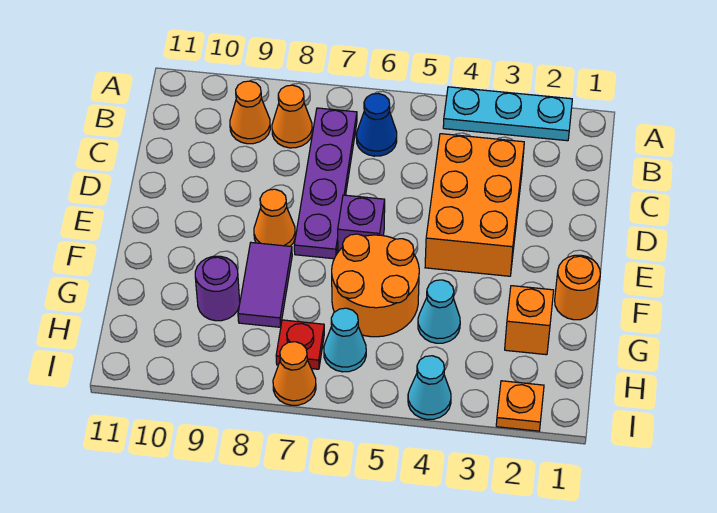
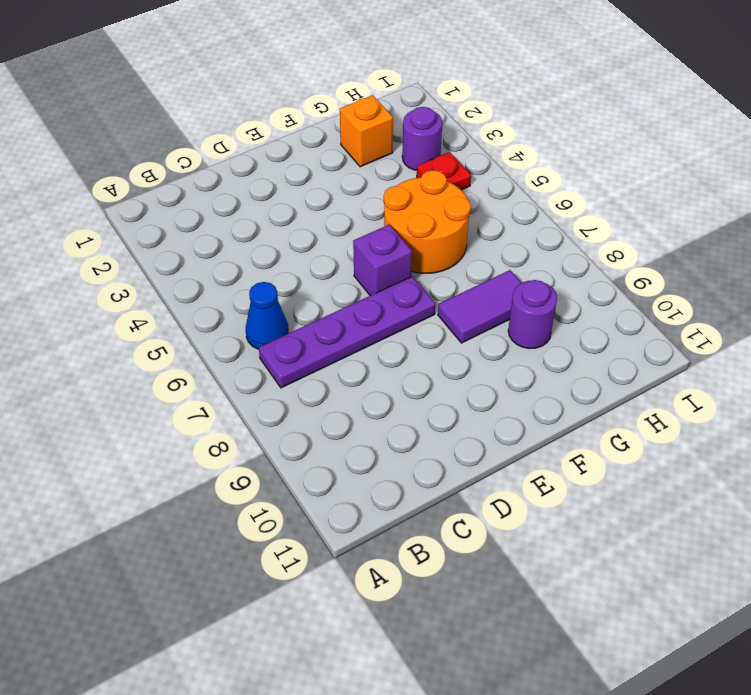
purple round brick H3 level 1 -> none
red plate H4 level 1 -> red plate H7 level 1
none -> cyan plate A2:A4 level 1
none -> orange cone B8 level 1
none -> orange cone B9 level 1

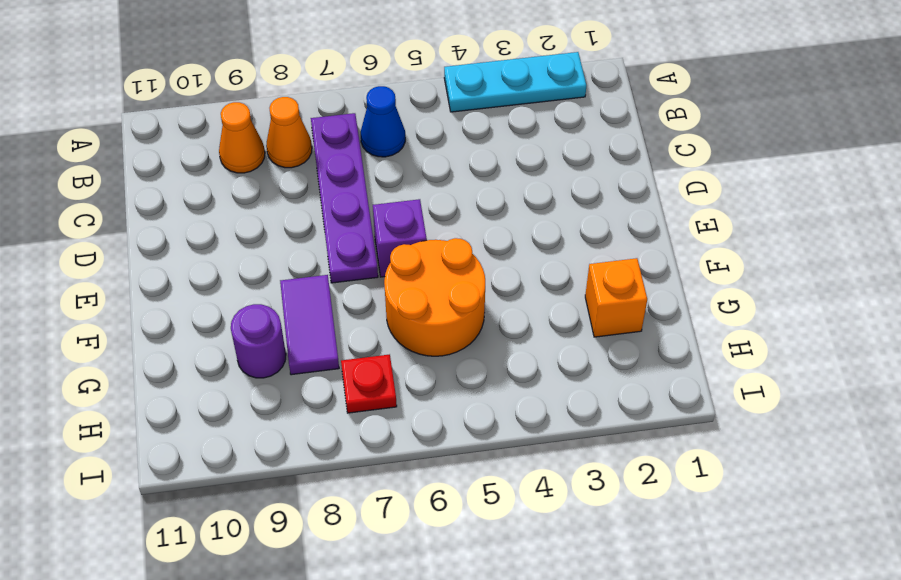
none -> orange brick C3:E4 level 1
none -> orange cone E8 level 1
none -> orange round brick F1 level 1

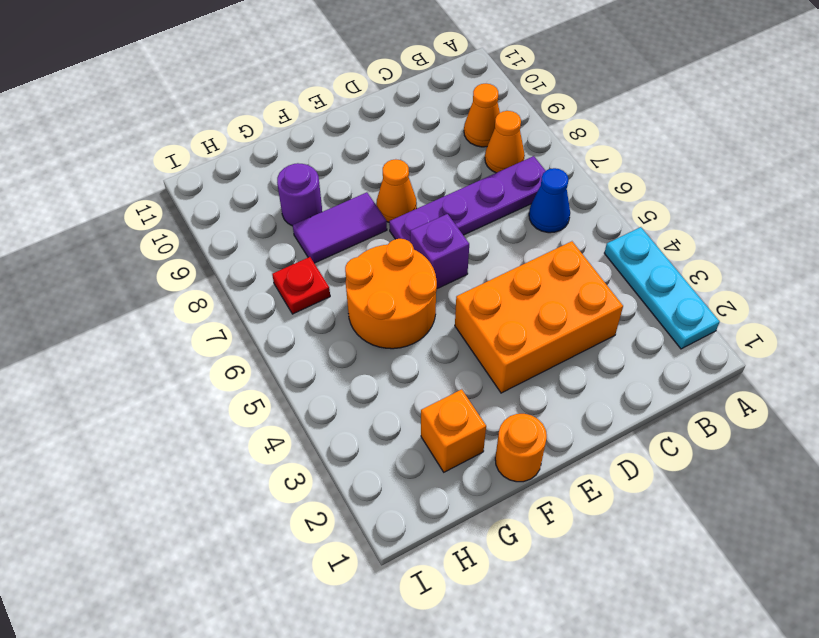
none -> cyan cone G4 level 1
none -> cyan cone H6 level 1
none -> orange plate I2 level 1

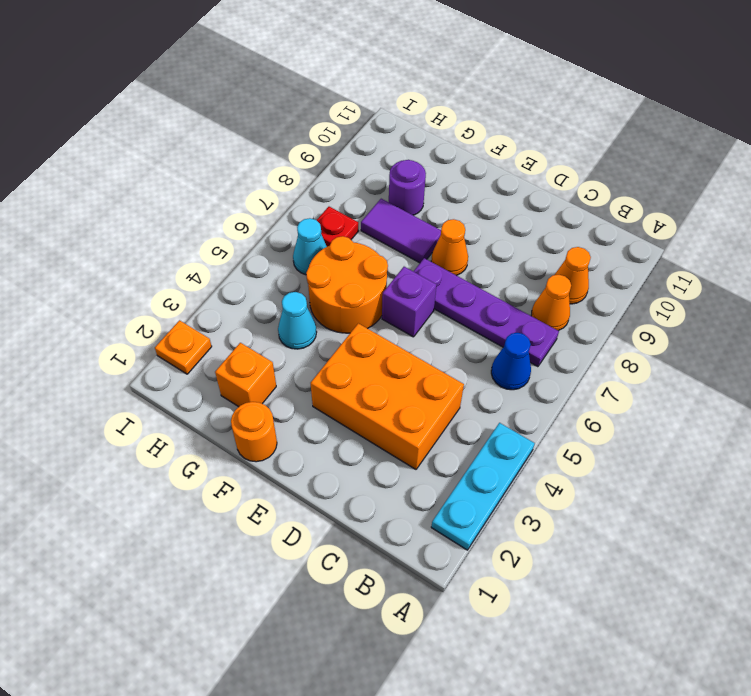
none -> cyan cone I4 level 1
none -> orange cone I7 level 1

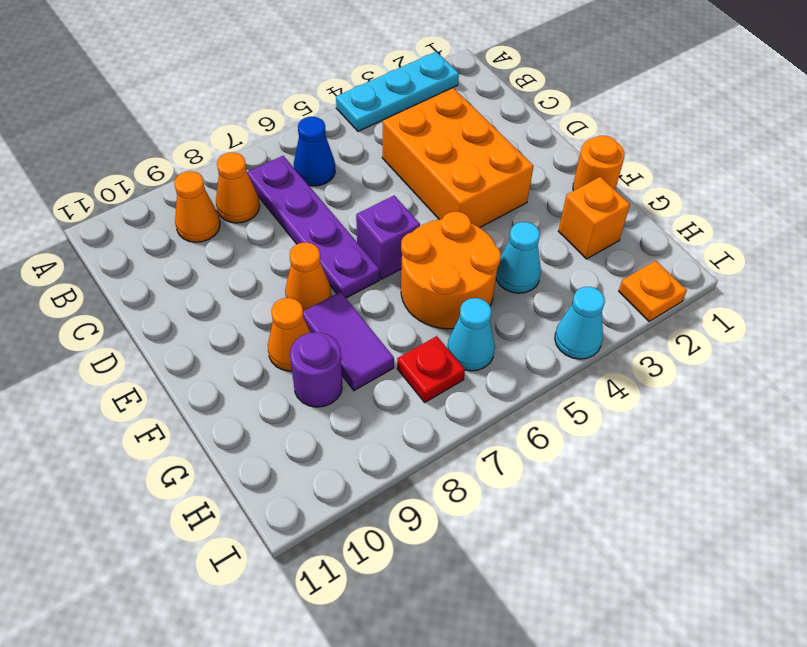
orange cone F9 level 1 -> orange cone I7 level 1

